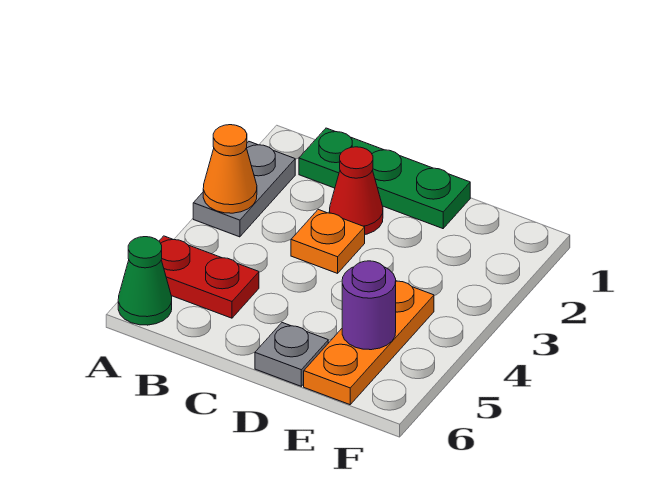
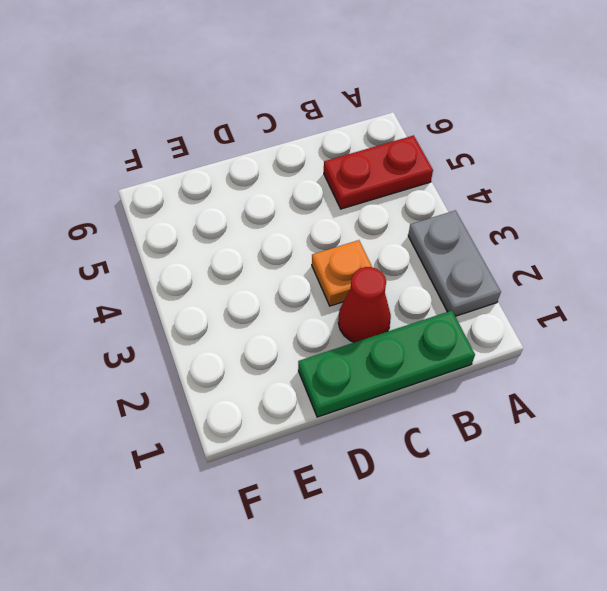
none -> green cone A6 level 1
none -> grey plate D6 level 1

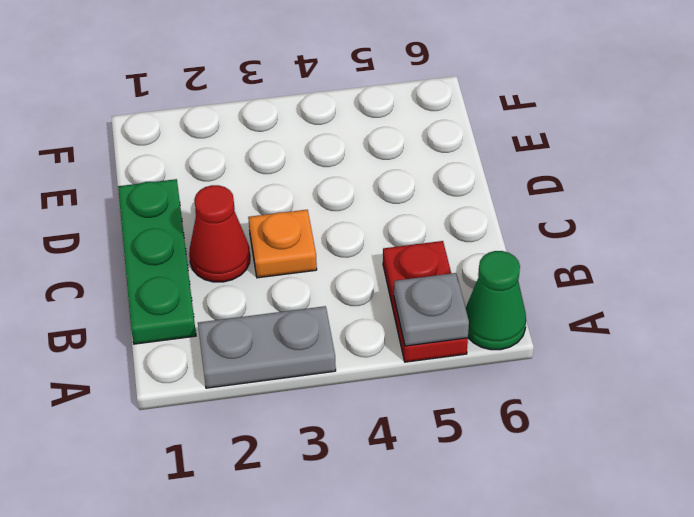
grey plate A5 level 2 -> grey plate D6 level 1
none -> orange plate E4:E6 level 1
none -> orange cone A3 level 2

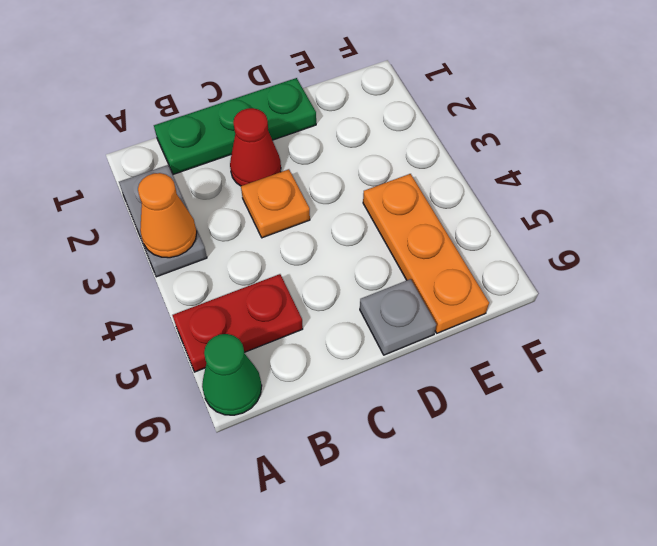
none -> purple round brick E5 level 2

